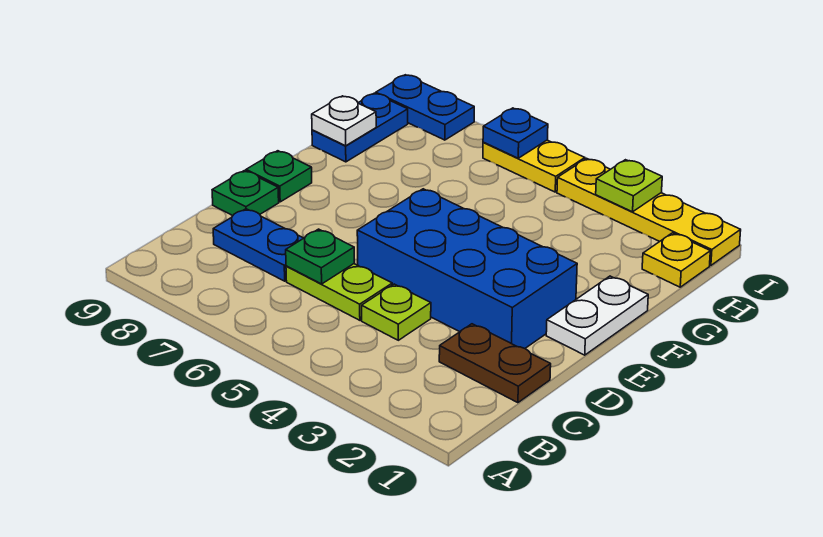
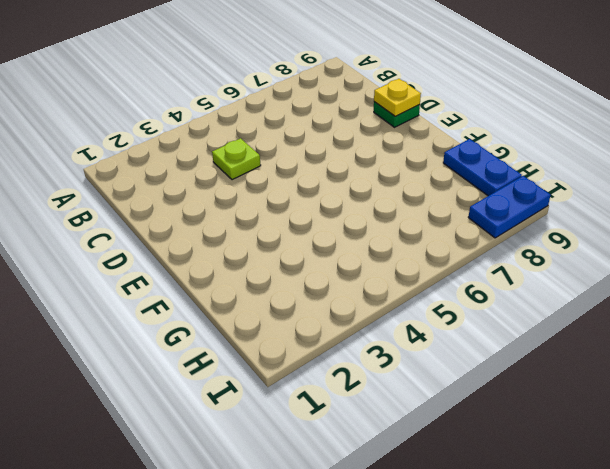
yellow plate D9 level 2 -> yellow plate H1 level 1
none -> brown plate C1:C2 level 1
none -> lime plate C5:C6 level 1
none -> blue plate C7:C8 level 1

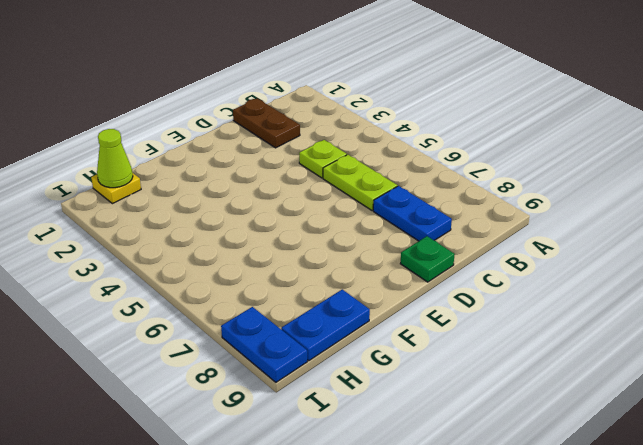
lime cone H1 level 2 -> none
none -> blue brick D2:E5 level 1
none -> white plate E1:F1 level 1
none -> green plate E9 level 1

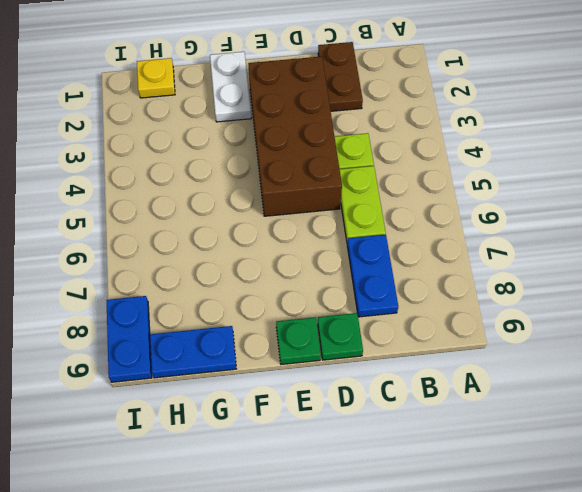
brown brick D2:E5 level 1 -> blue brick D2:E5 level 1
white plate F1:F2 level 1 -> white plate E1:F1 level 1
none -> yellow plate I1:I4 level 1
none -> yellow plate I5:I6 level 1
none -> green plate C6 level 2

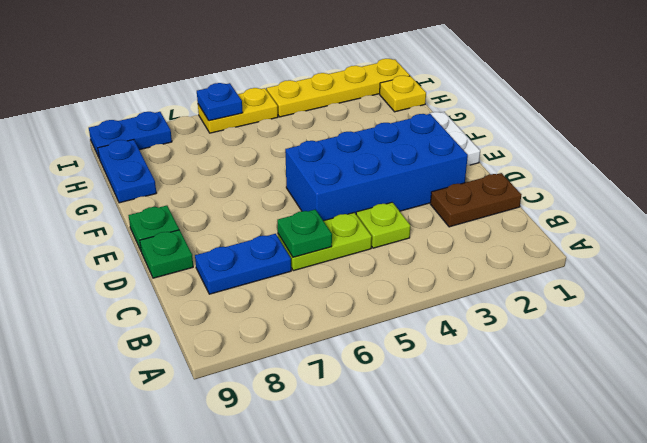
none -> white plate G9 level 2
none -> lime plate I3 level 2

